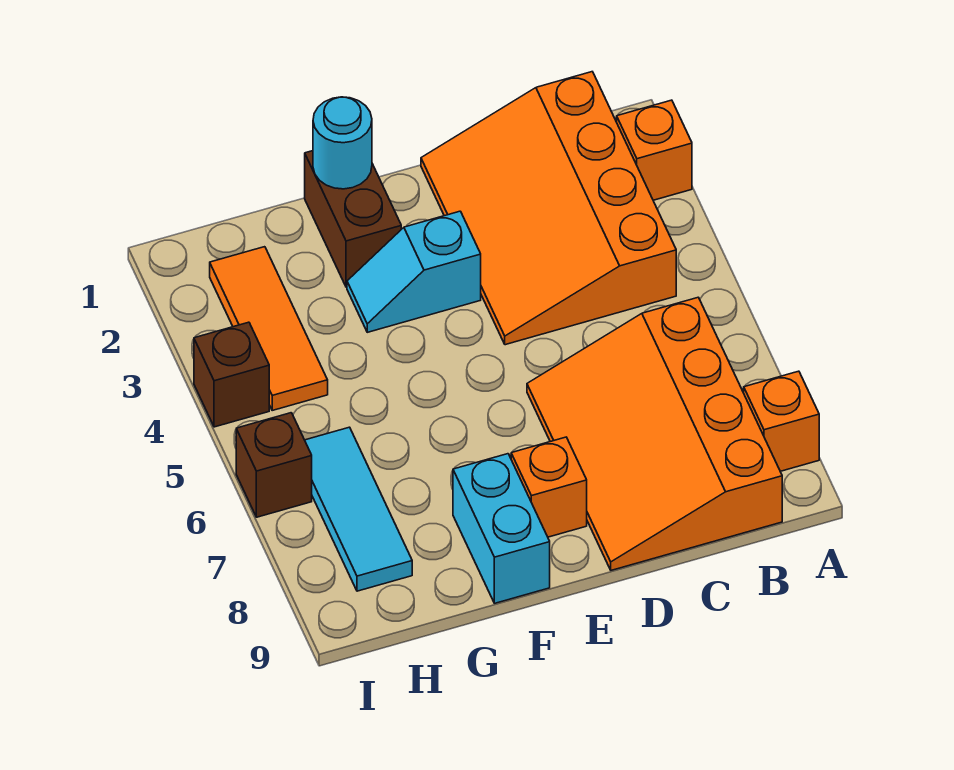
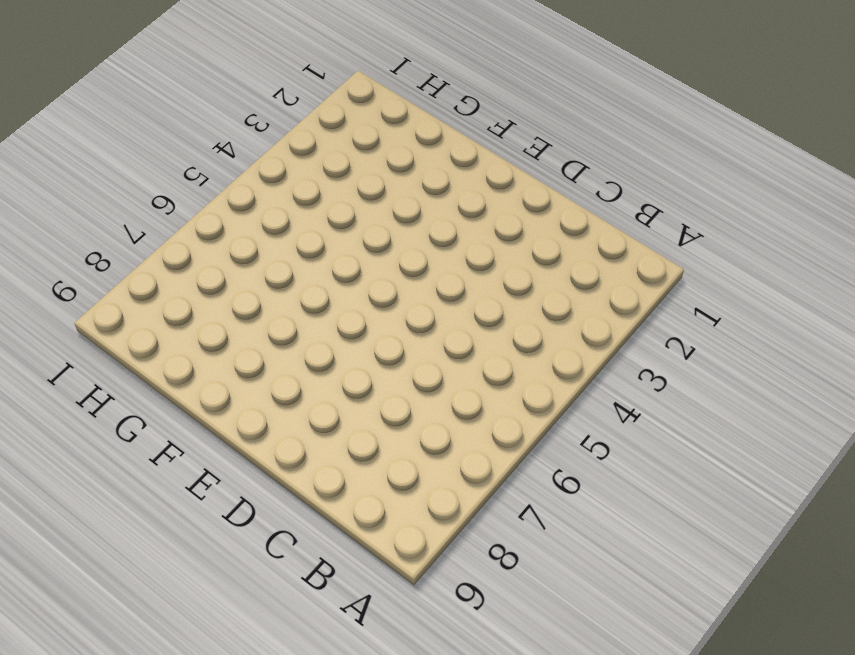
none -> orange brick A2 level 1
none -> orange brick A8 level 1
none -> orange slope B1:D4 level 1 top B

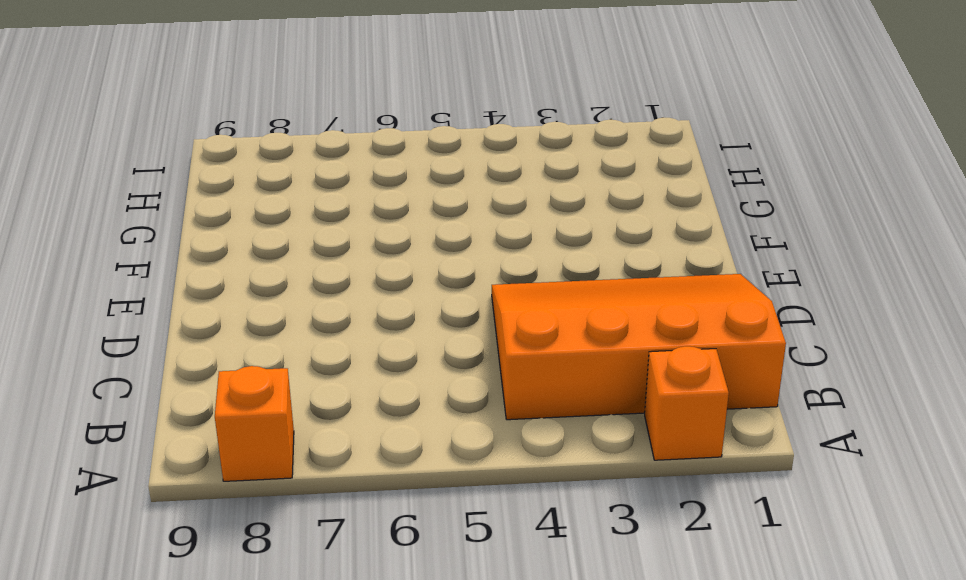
none -> orange slope B6:D9 level 1 top B
none -> cyan slope E3:F3 level 1 top E
none -> orange brick E8 level 1

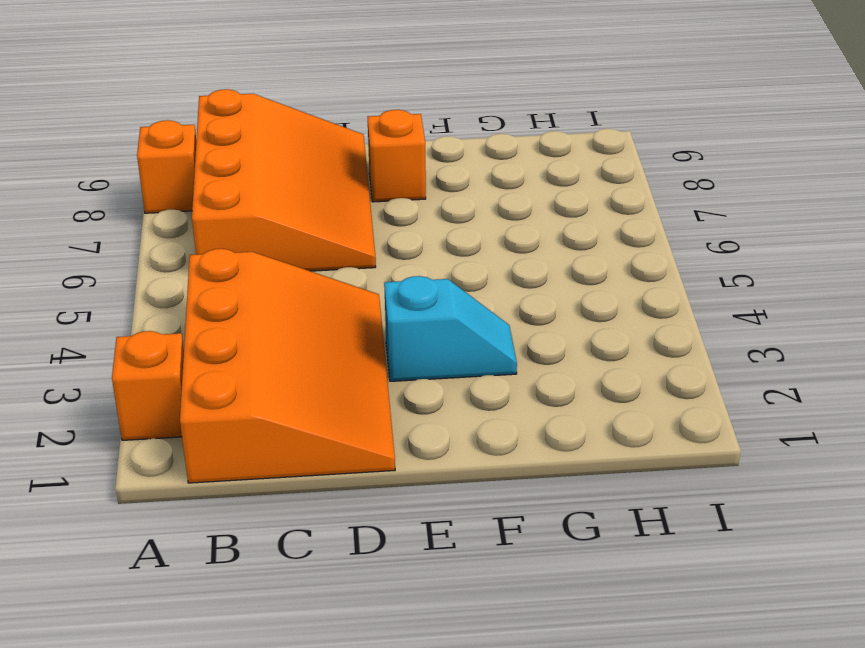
none -> brown brick F1:F2 level 1
none -> cyan brick F8:F9 level 1
none -> orange tile H2:H4 level 1

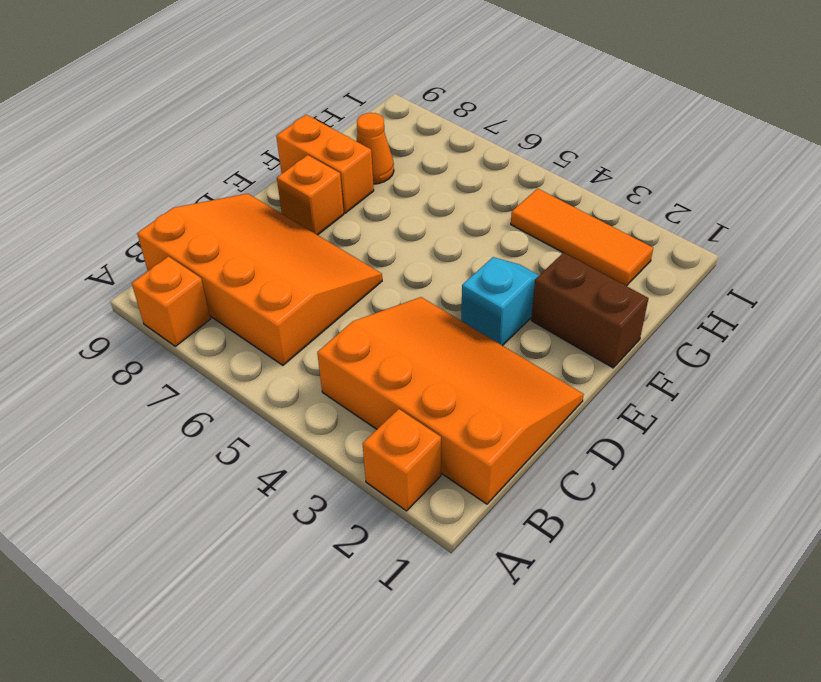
orange brick F8:F9 level 1 -> cyan brick F8:F9 level 1
orange cone G8 level 1 -> none
none -> cyan tile H6:H8 level 1
none -> brown brick I4 level 1
none -> brown brick I6 level 1

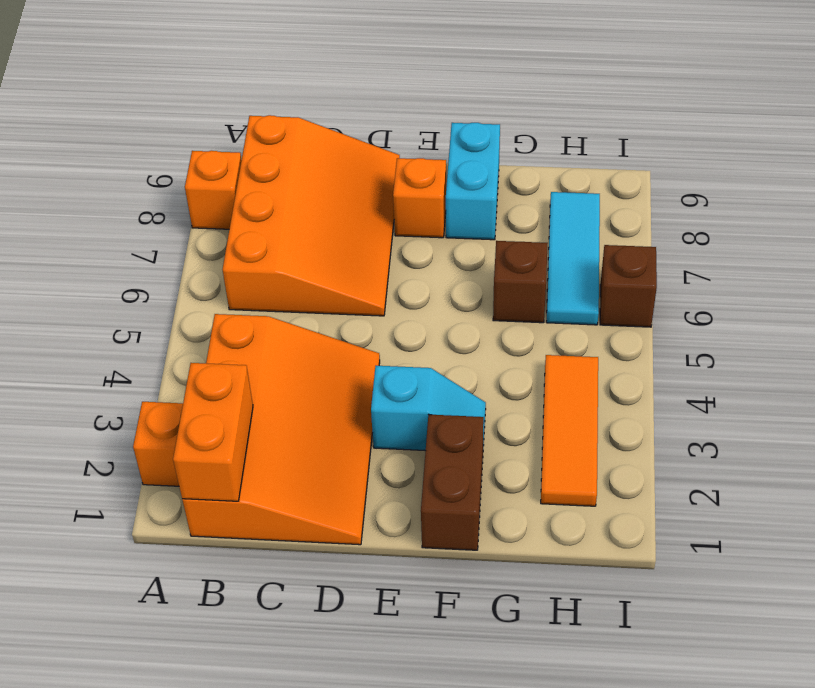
orange brick B1:B2 level 2 -> none
brown brick G6 level 1 -> brown brick I4 level 1
none -> cyan round brick F1 level 2

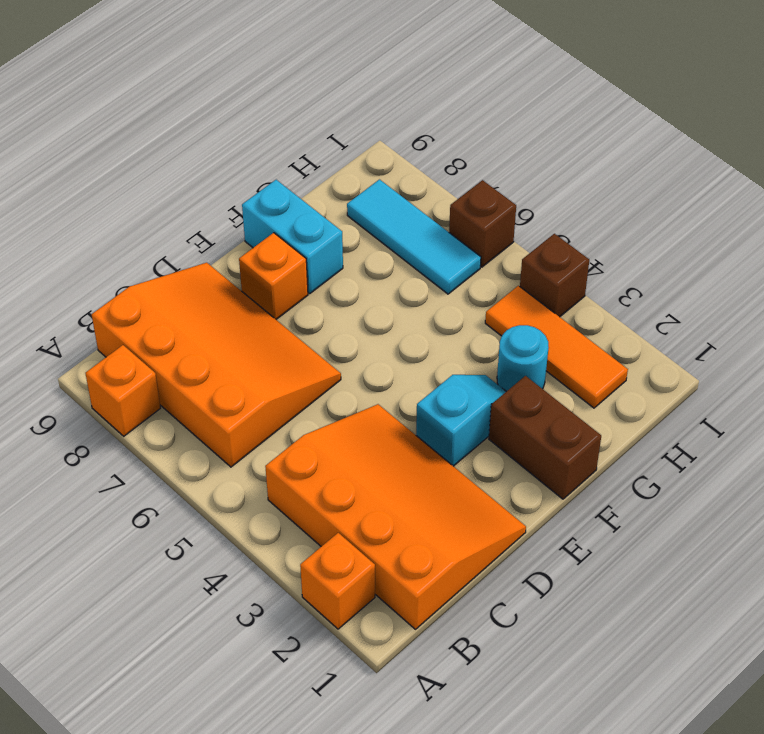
cyan round brick G3 level 1 -> cyan round brick F1 level 2

